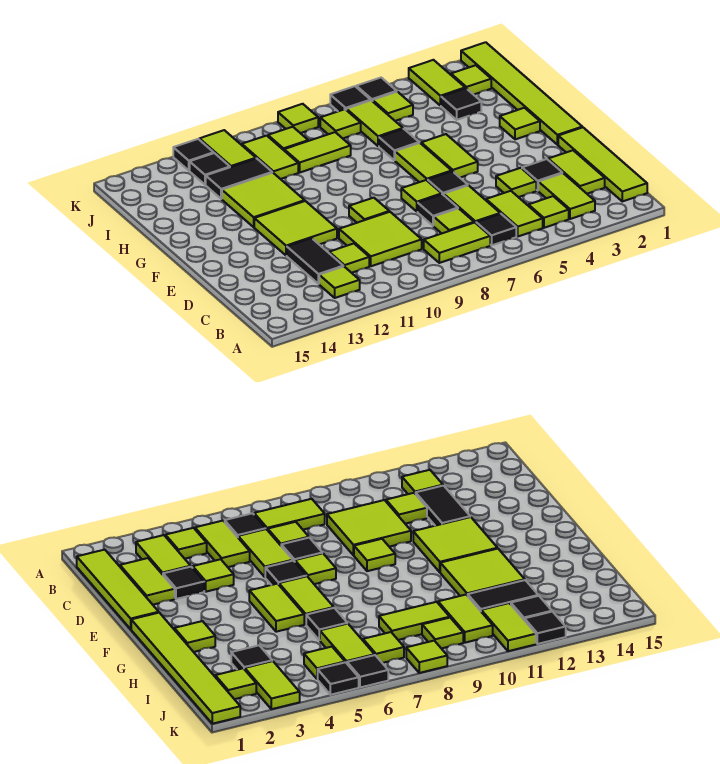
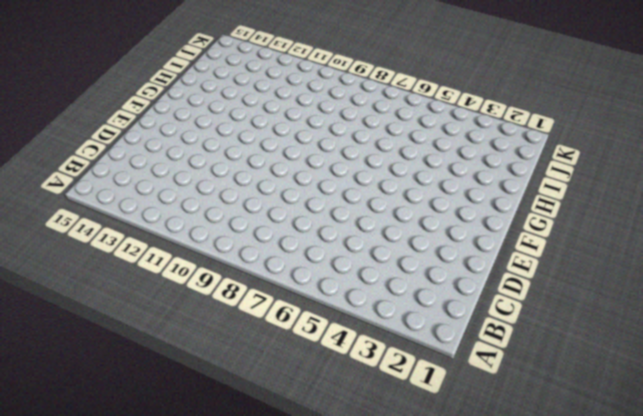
none -> lime tile B1:E1 level 1
none -> lime tile B3:C3 level 1
none -> lime tile B4 level 1
none -> lime tile B5:C5 level 1

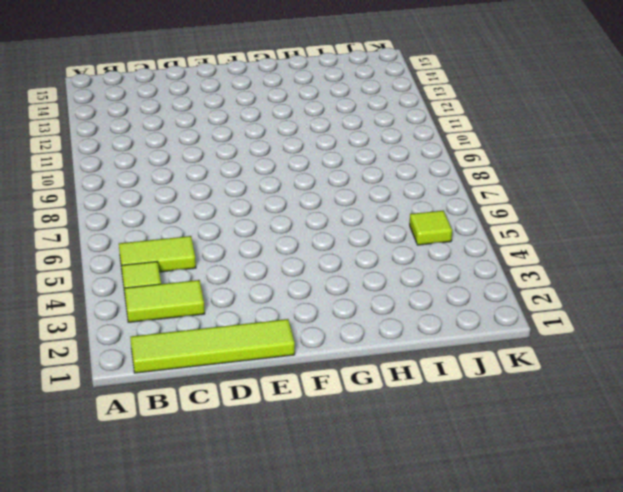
none -> black tile B6 level 1
none -> lime tile B7:B8 level 1
none -> lime tile B12 level 1
none -> lime tile C2:D2 level 1

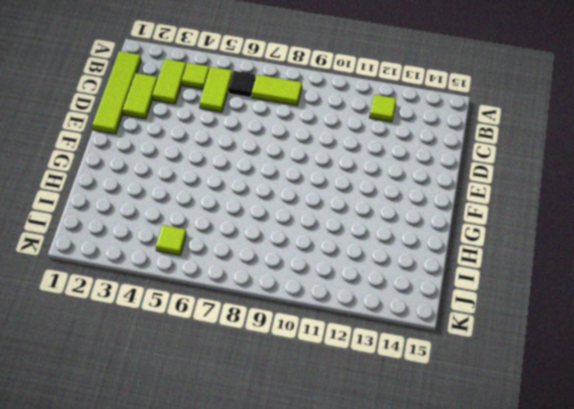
none -> lime tile C6:D6 level 1
none -> lime tile C7 level 1
none -> lime tile C9:D10 level 1
none -> lime tile C11 level 1

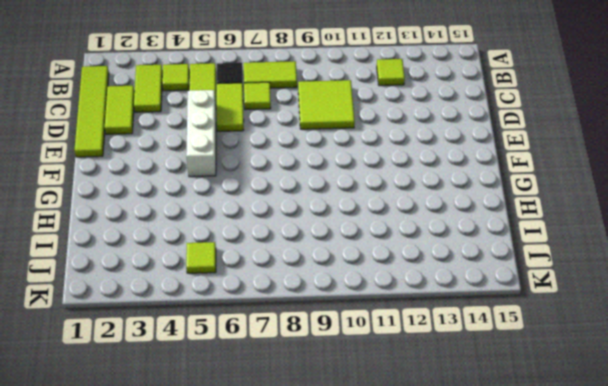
white brick D5:F5 level 1 -> lime tile F5:G5 level 1
none -> lime tile C11 level 1
none -> black tile C12:D12 level 1
none -> black tile D3 level 1
none -> lime tile D4 level 1

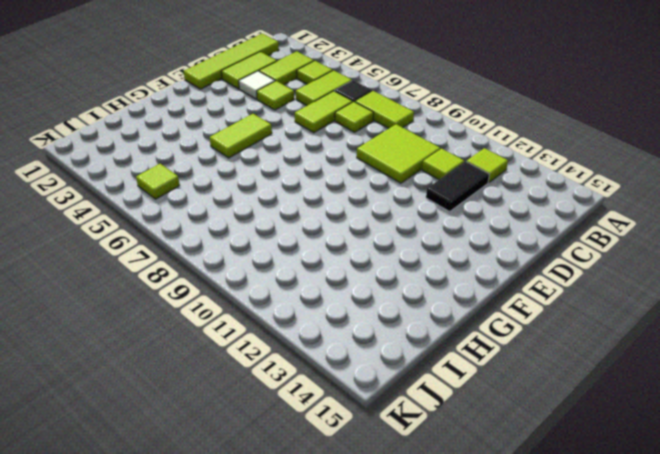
white tile D3 level 1 -> black tile D3 level 1
none -> black tile D7 level 1
none -> black tile E6 level 1
none -> lime tile E7 level 1
none -> lime tile E9 level 1

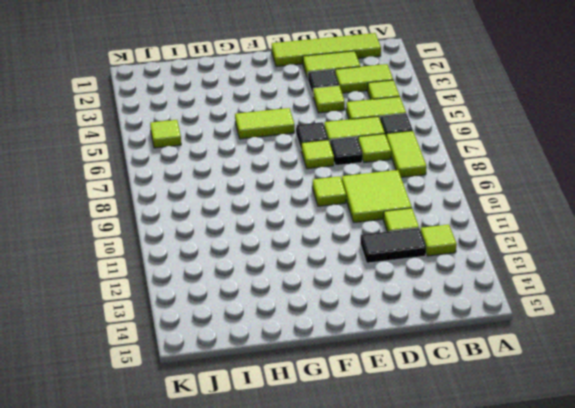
none -> lime tile E11:F12 level 1
none -> lime tile F1:K1 level 1
none -> lime tile F6:G6 level 1
none -> lime tile G2 level 1

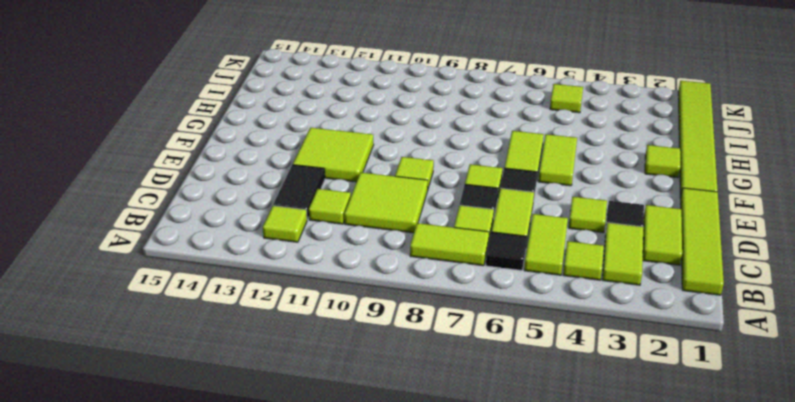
none -> lime tile G11:H12 level 1
none -> black tile H6 level 1
none -> black tile I3 level 1
none -> lime tile I6:J6 level 1

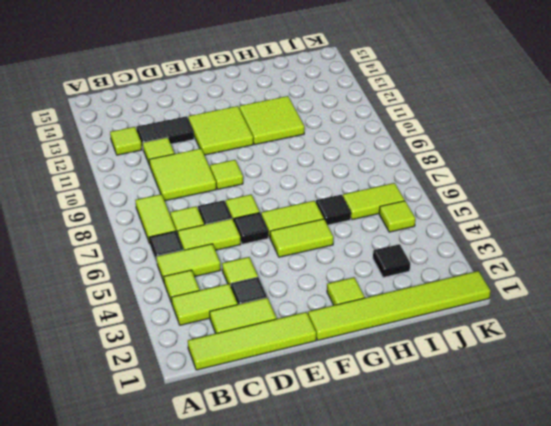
none -> lime tile I8:I9 level 1
none -> lime tile I10:J10 level 1
none -> black tile I11:I12 level 1
none -> lime tile J2 level 1

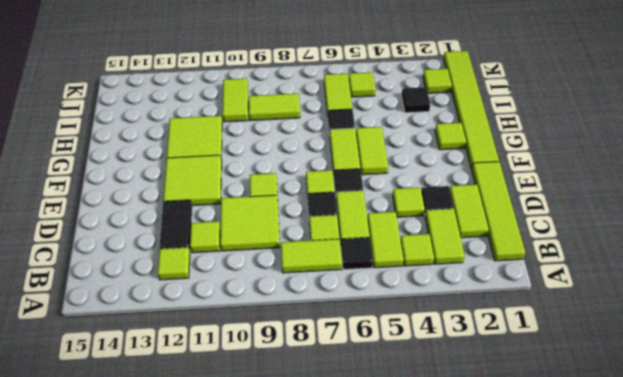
none -> black tile I11:I12 level 1
none -> lime tile J3:K3 level 1
none -> lime tile J7 level 1
none -> lime tile J9 level 1

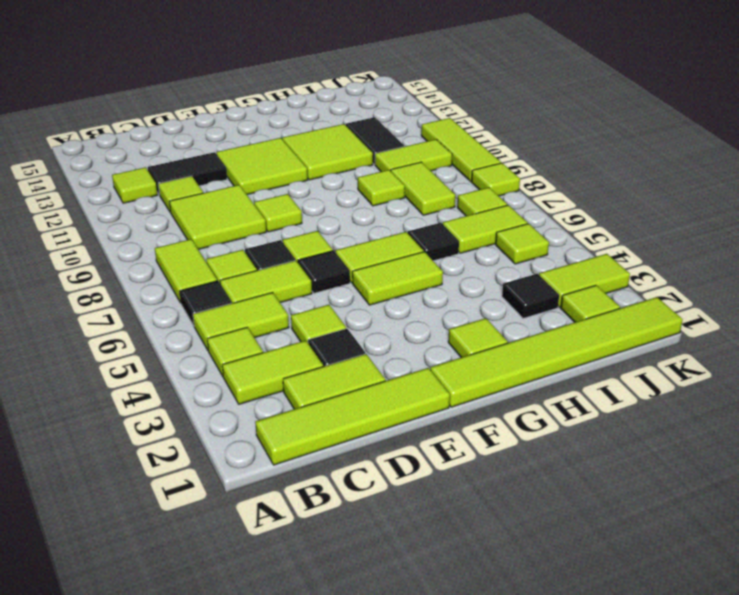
lime tile H9 level 1 -> lime tile J9 level 1
lime tile K9:K11 level 1 -> lime tile J11:K11 level 1
none -> black tile J12 level 1
none -> black tile K5 level 1
none -> black tile K6 level 1
none -> black tile K12 level 1

